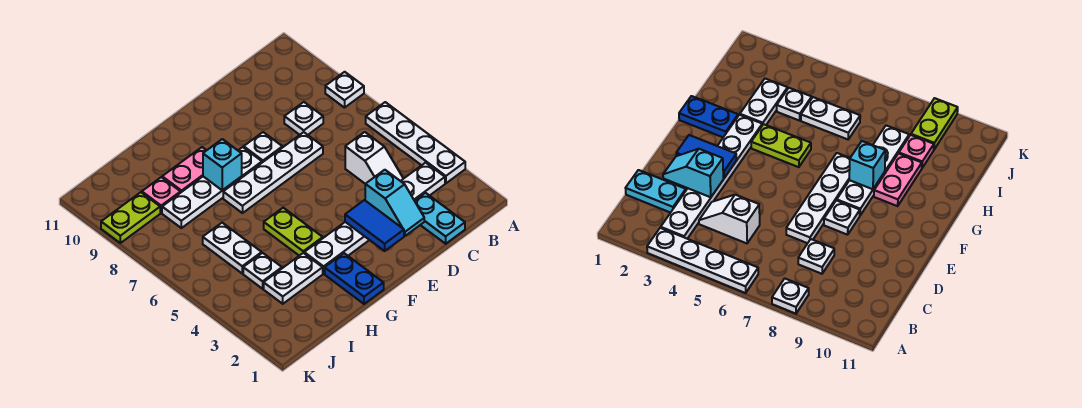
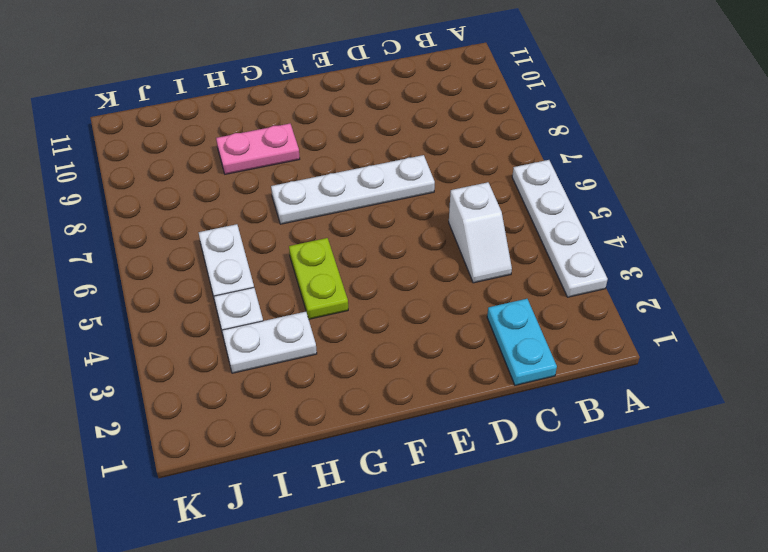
none -> white plate A8 level 1
none -> white plate B3:G3 level 1
none -> white plate C8 level 1

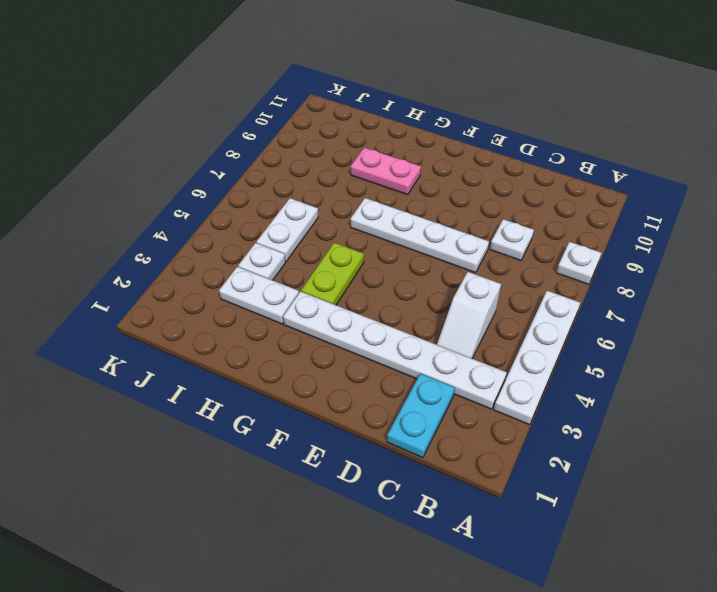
none -> white plate E8 level 1
none -> white plate F8:I8 level 1
none -> blue plate G1:G2 level 1

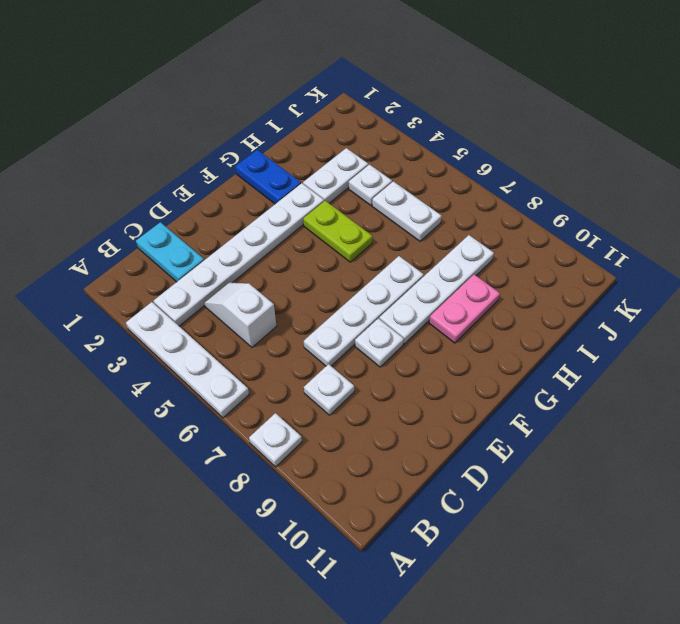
none -> pink plate I9 level 1
none -> lime plate J9:K9 level 1
none -> cyan slope D2:D3 level 2 top 3

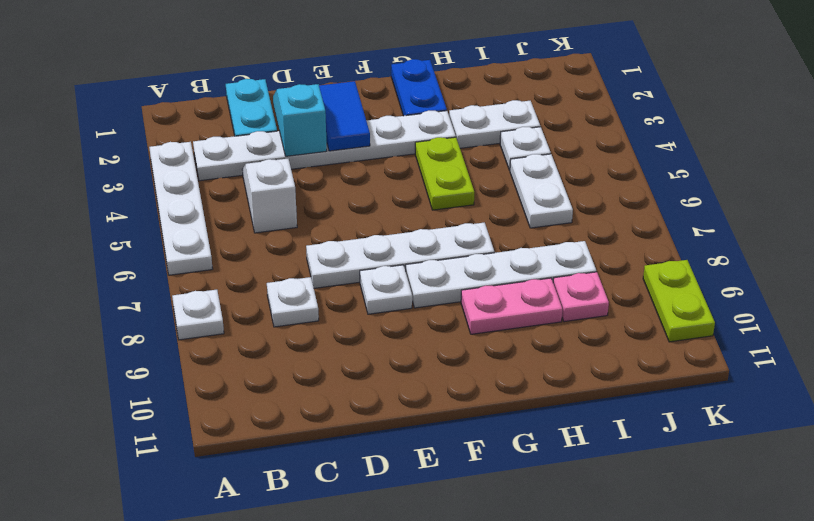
lime plate K9:K10 level 1 -> lime plate J9:K9 level 1
none -> cyan brick G8 level 2

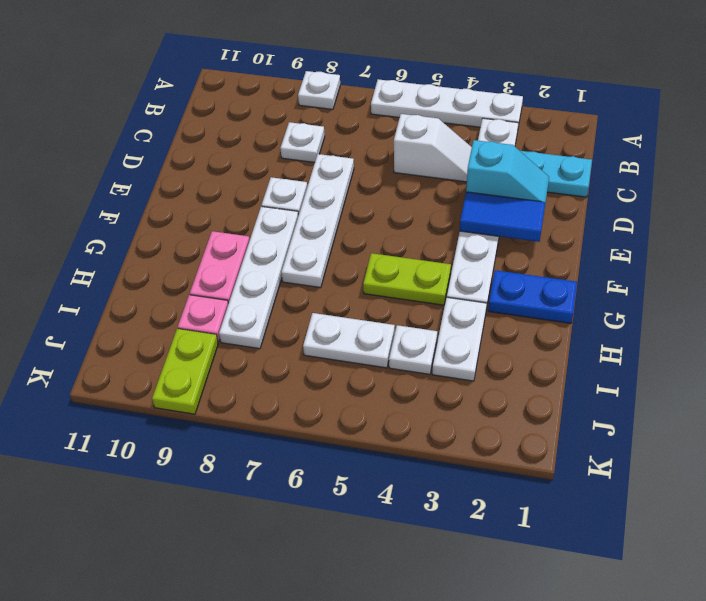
none -> cyan brick G8 level 2

